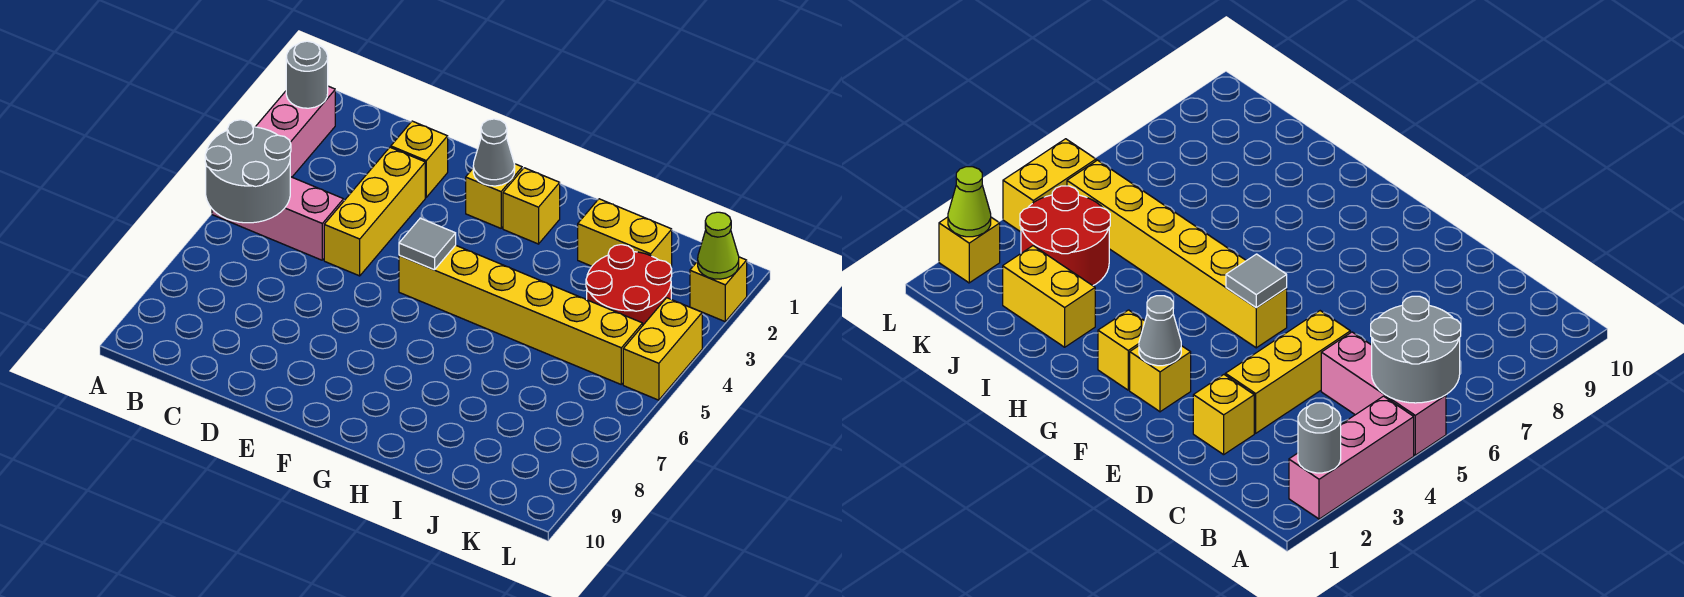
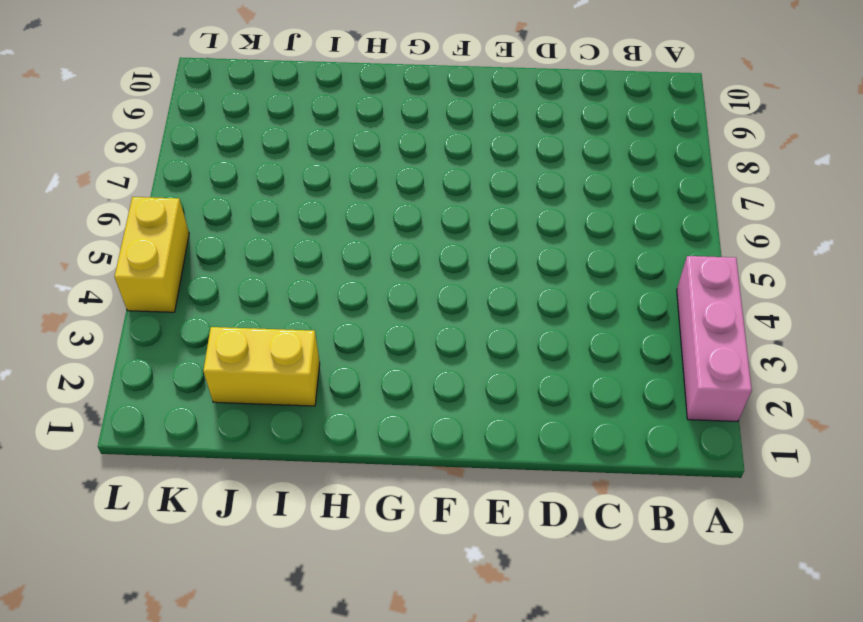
none -> pink brick A5:C5 level 1
none -> yellow brick D2 level 1
none -> yellow brick D3:D5 level 1

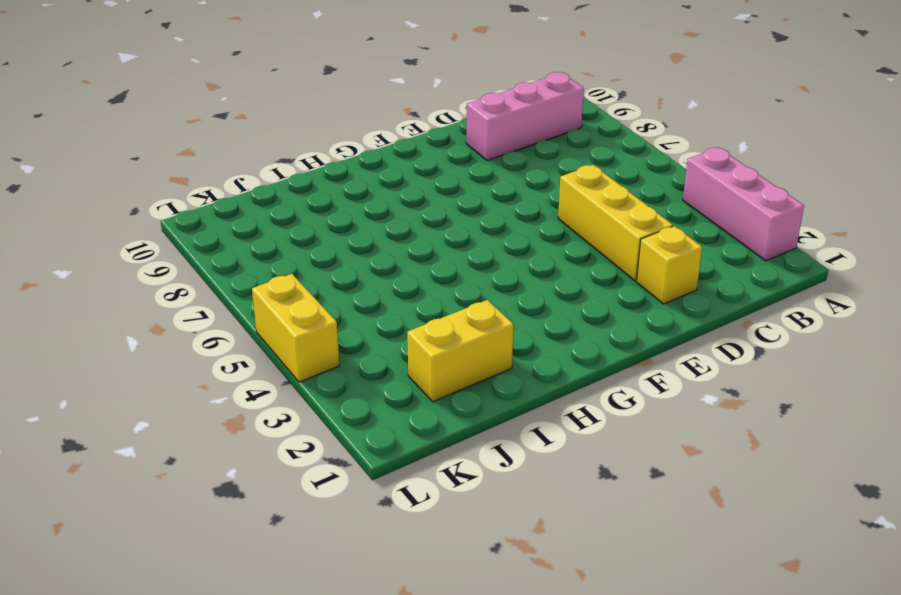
pink brick B9:D9 level 1 -> pink brick A5:C5 level 1
none -> yellow brick F2 level 1
none -> yellow brick F5:K5 level 1
none -> yellow brick G2 level 1

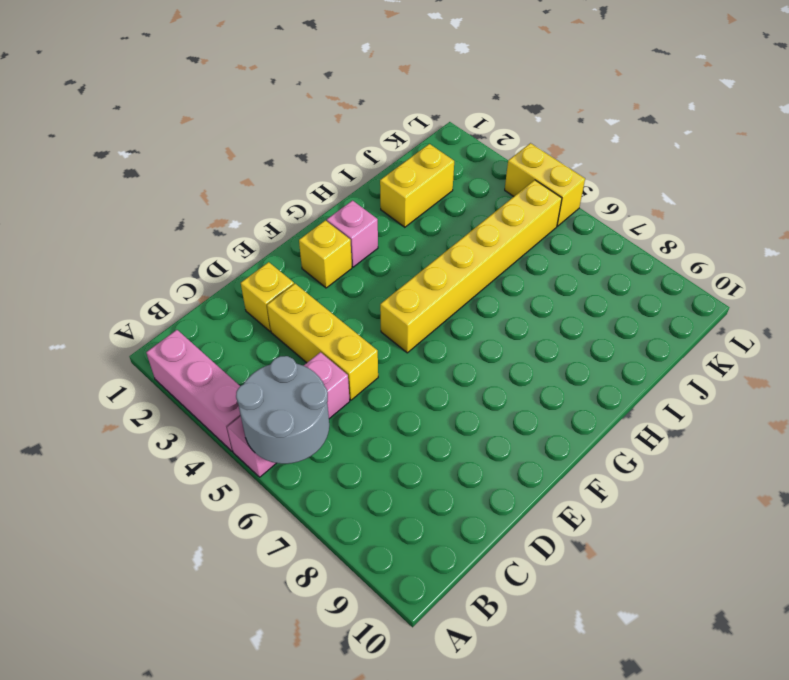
pink brick G2 level 1 -> yellow brick G2 level 1
none -> red round brick J3:K4 level 1
none -> yellow brick L2 level 1
none -> grey round brick A2 level 2

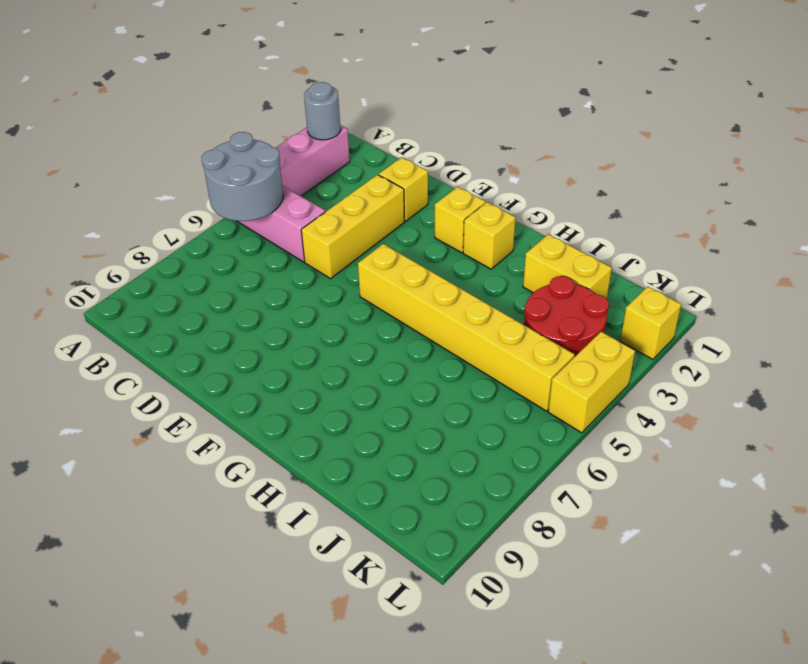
none -> grey cone F2 level 2
none -> grey tile F5 level 2
none -> lime cone L2 level 2

